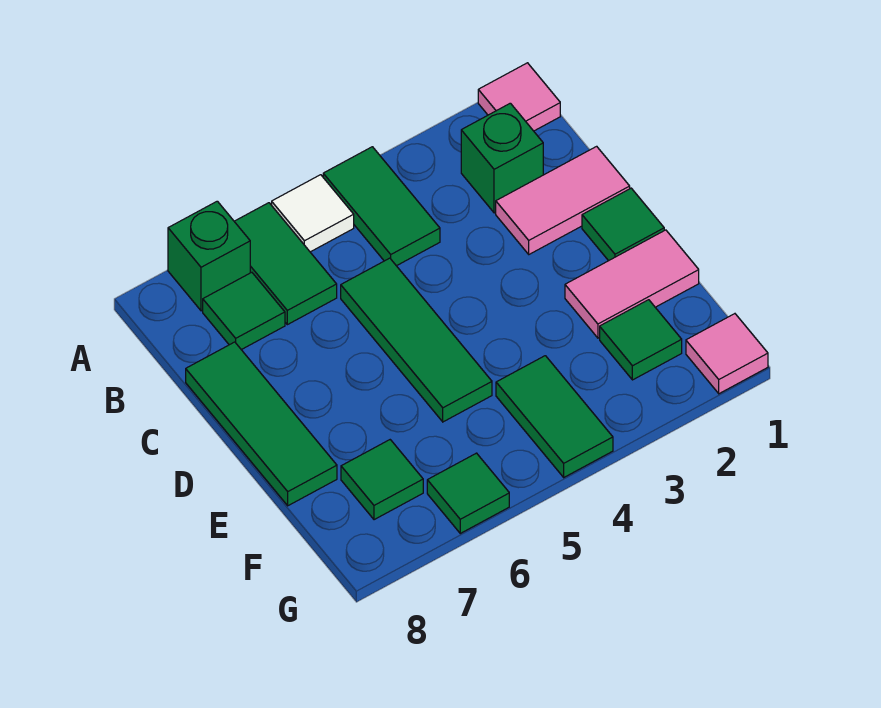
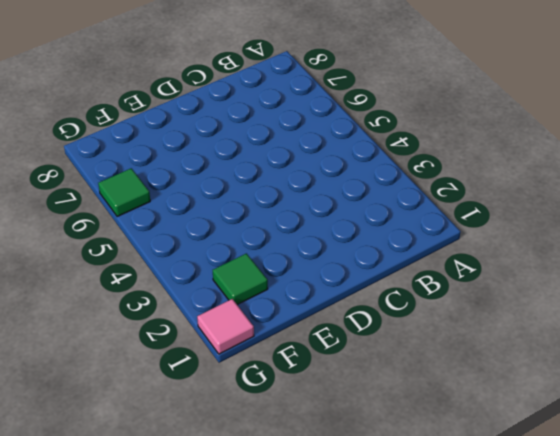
none -> pink tile A1 level 1
none -> green tile A4:B4 level 1
none -> white tile A5 level 1

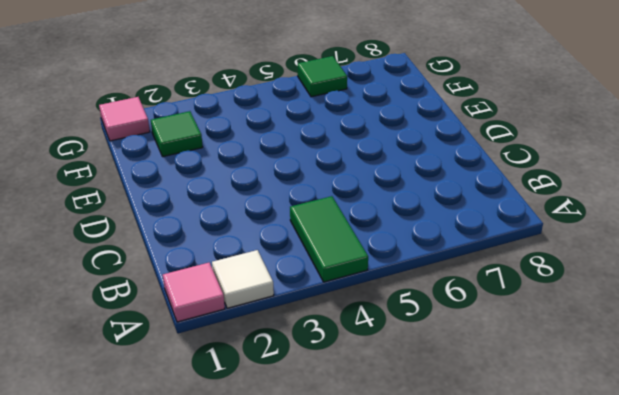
white tile A2 level 1 -> white tile A5 level 1
none -> green tile A6:B6 level 1
none -> green brick A7 level 1
none -> green brick B2 level 1

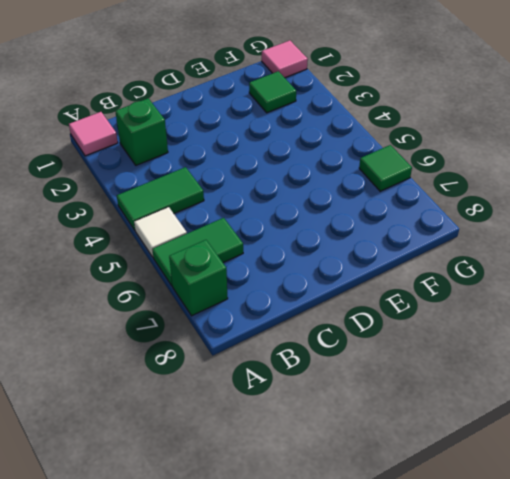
none -> green tile B7 level 1
none -> pink tile C1:C2 level 1
none -> green tile C5:E5 level 1

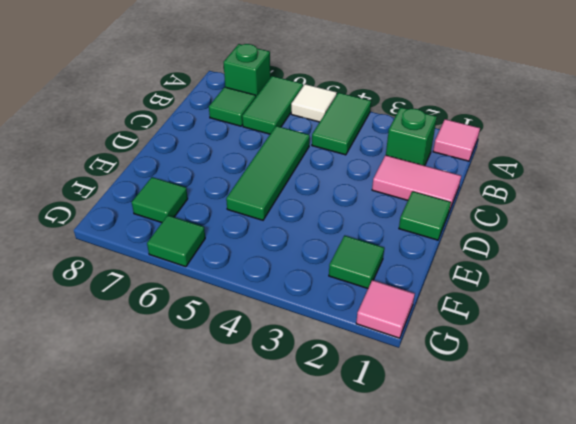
none -> green tile C8:E8 level 1
none -> pink tile E1:E2 level 1
none -> green tile F4:G4 level 1

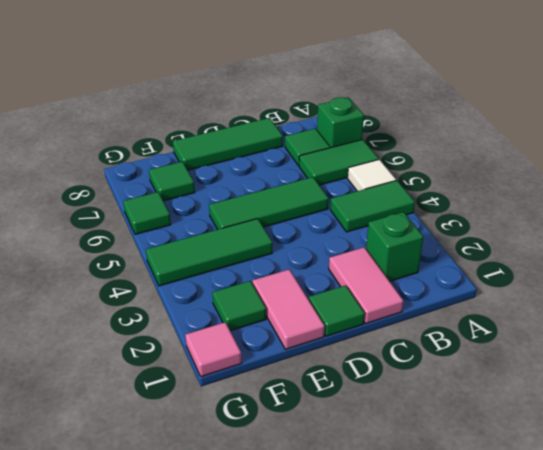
green tile E4:G4 level 1 -> green tile F4:G4 level 1
none -> pink tile A1 level 1

